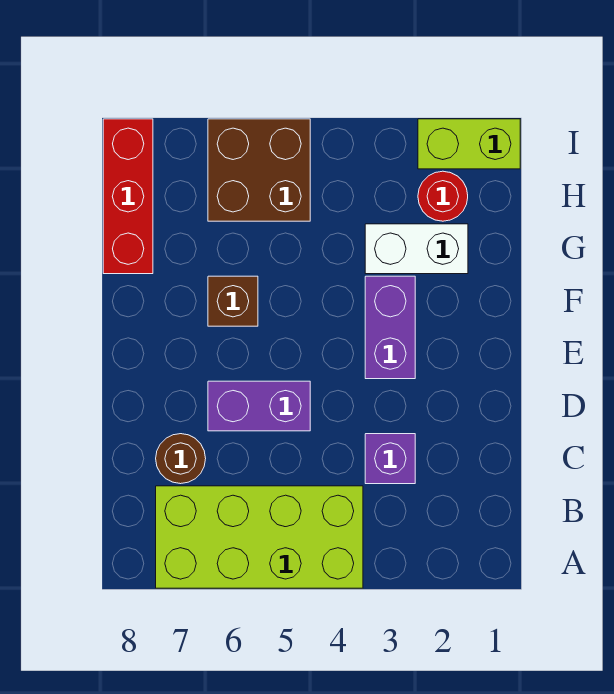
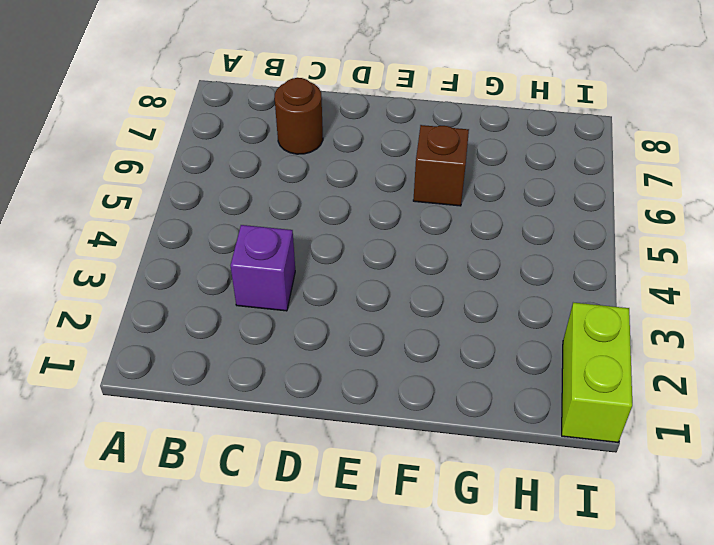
none -> lime brick A4:B7 level 1
none -> purple brick D5:D6 level 1

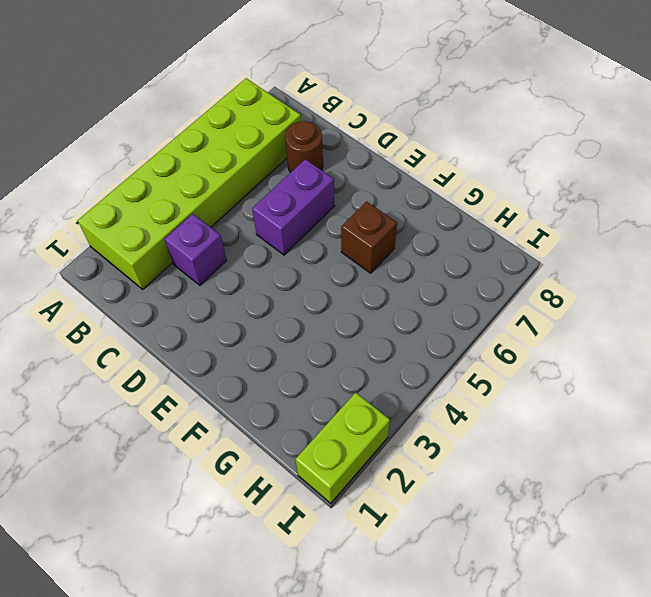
lime brick A2:B7 level 1 -> lime brick A4:B7 level 1
none -> purple brick E3:F3 level 1
none -> white brick G2:G3 level 1

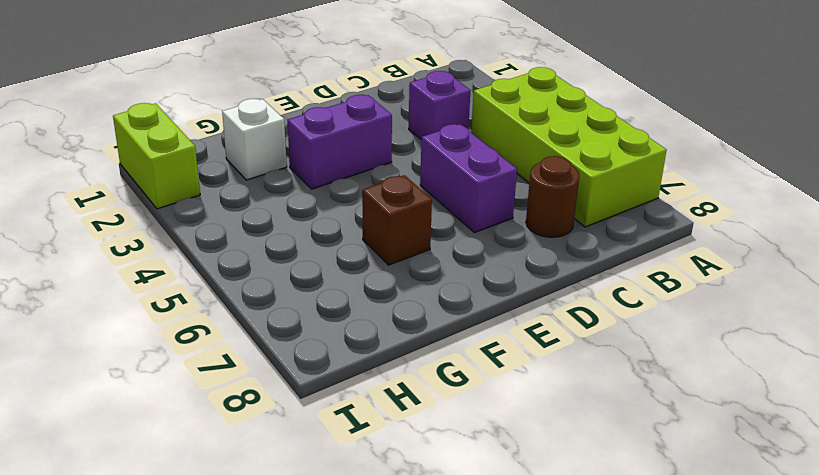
white brick G2 level 1 -> white brick G2:G3 level 1
none -> red brick G8:I8 level 1
none -> red round brick H2 level 1

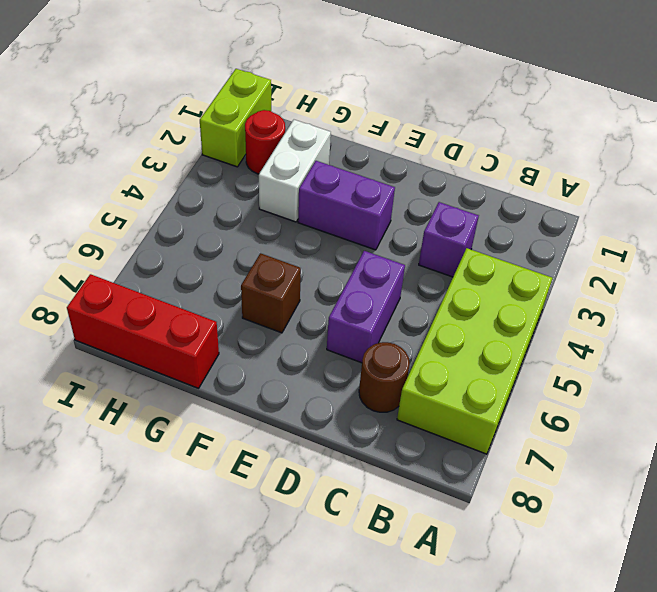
none -> brown brick H5:I6 level 1

